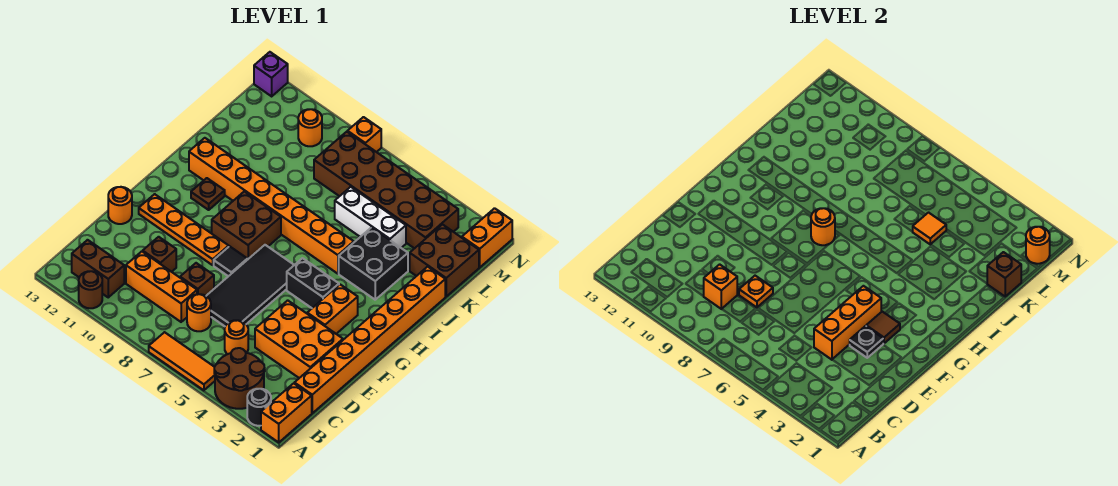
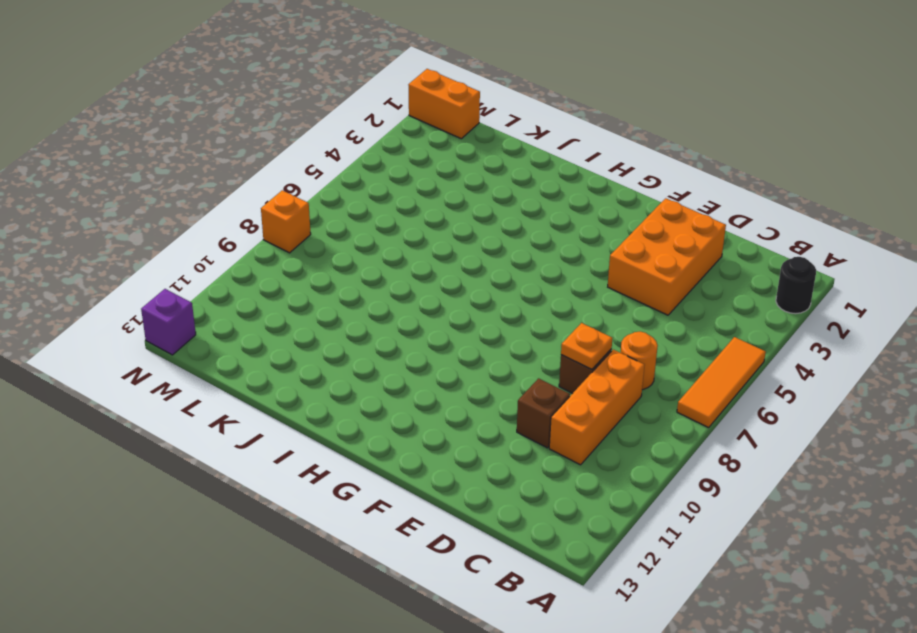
none -> orange brick A1:B1 level 1
none -> brown round brick A3:B4 level 1
none -> brown round brick A11 level 1
none -> brown brick B11:B12 level 1

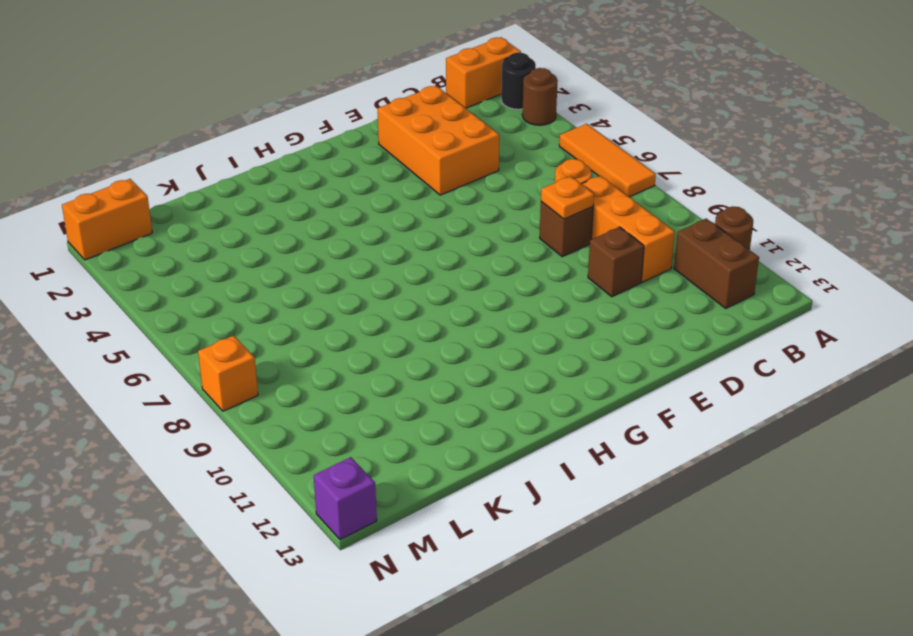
brown round brick A3 level 1 -> brown round brick A3:B4 level 1
none -> orange brick C1:J1 level 1
none -> orange round brick C5 level 1
none -> black tile D6:G7 level 1
none -> orange round brick E13 level 1

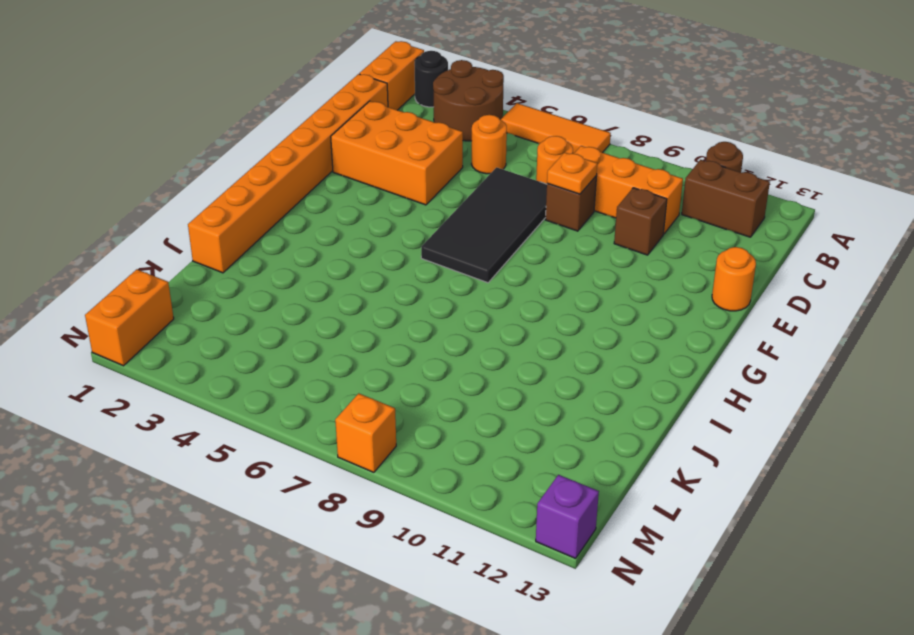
none -> orange brick F3:G3 level 1
none -> black tile F8 level 1
none -> orange plate F9:F12 level 1
none -> black brick G4:G5 level 1

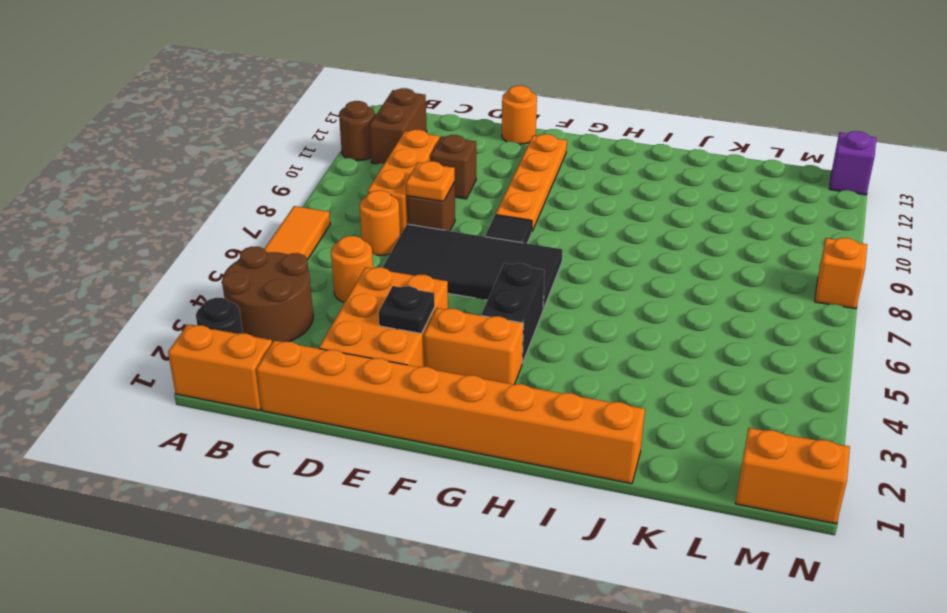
none -> brown brick G8:H9 level 1
none -> brown plate H11 level 1
none -> black brick I3:J4 level 1
none -> orange brick I5:I12 level 1

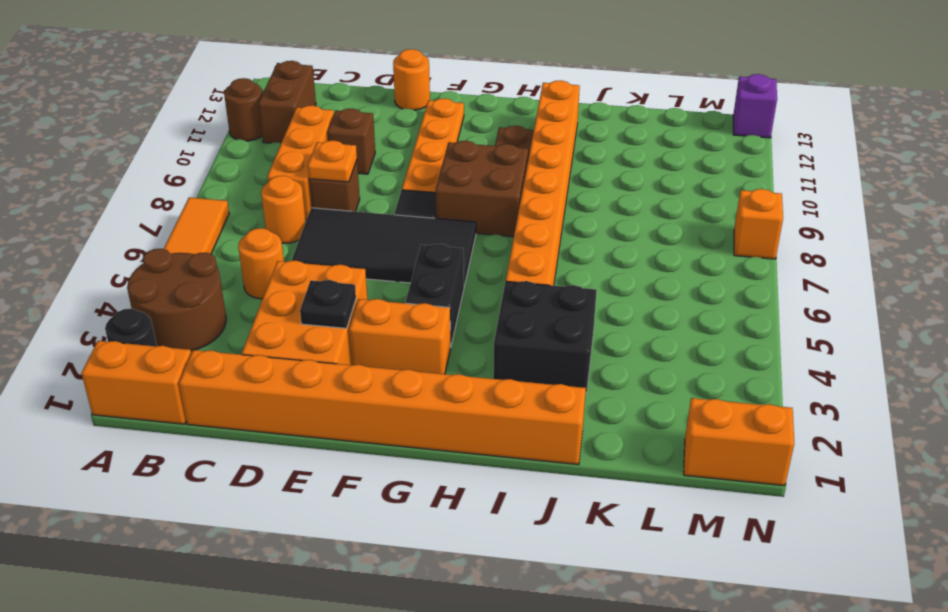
none -> brown brick K1:L2 level 1
none -> white brick K4:K6 level 1
none -> brown brick L3:M8 level 1
none -> orange round brick M10 level 1

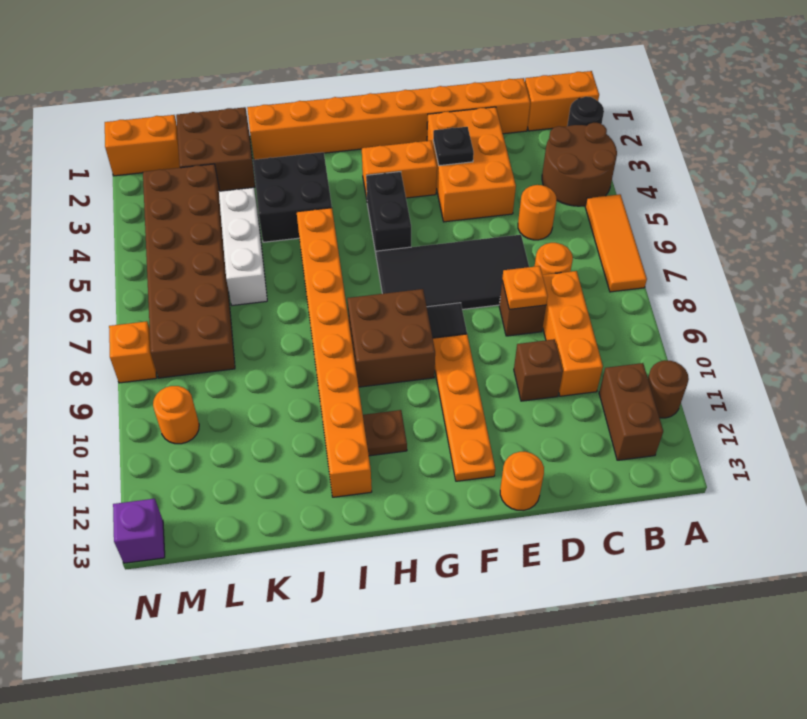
none -> orange brick C9 level 2
none -> orange brick D4:F4 level 2
none -> brown tile F3 level 2
none -> orange round brick H8 level 2

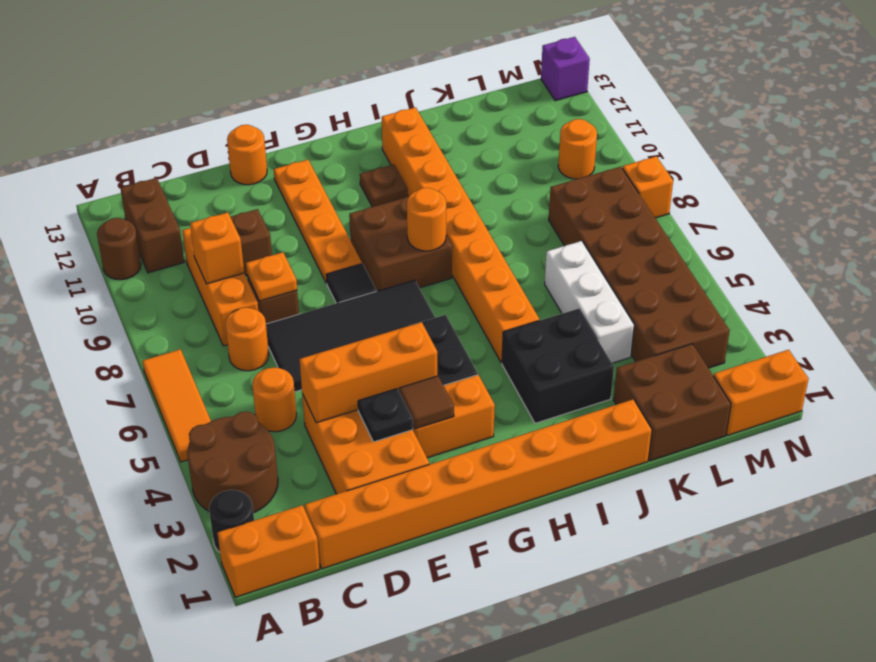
none -> brown brick K1 level 2
none -> orange tile K5 level 2
none -> orange round brick M1 level 2

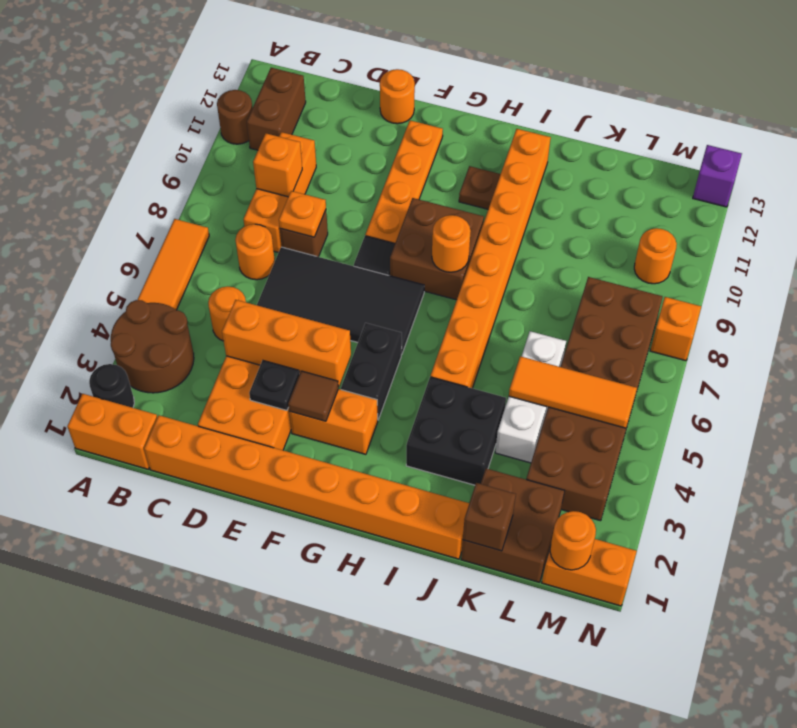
orange tile K5:M5 level 2 -> orange tile K5 level 2
none -> brown brick D10 level 1

